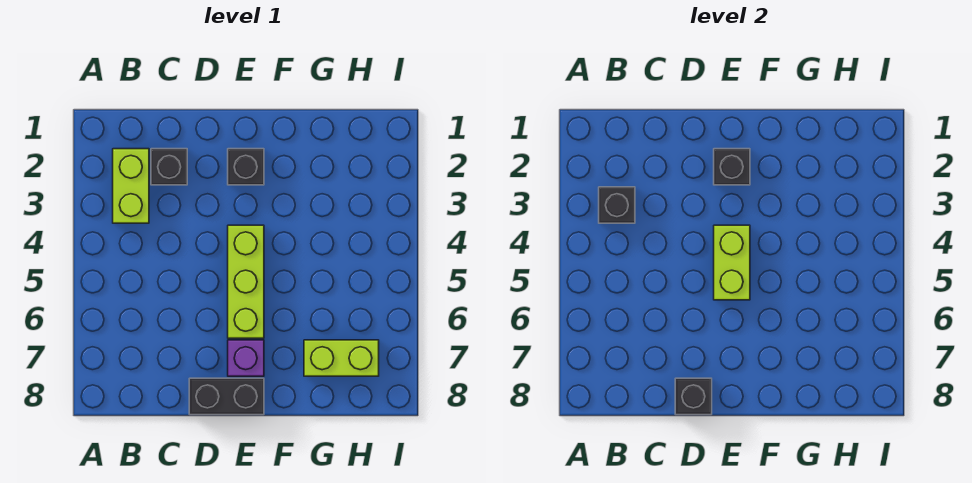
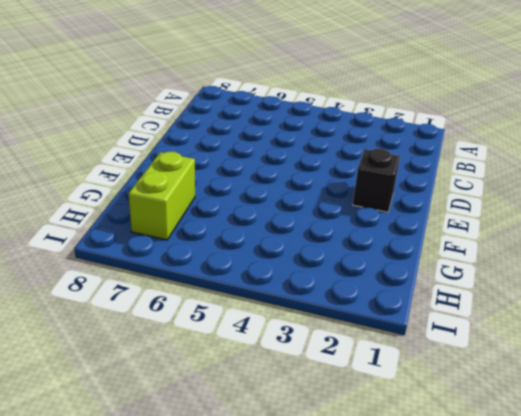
none -> lime brick B2:B3 level 1
none -> black brick C2 level 1

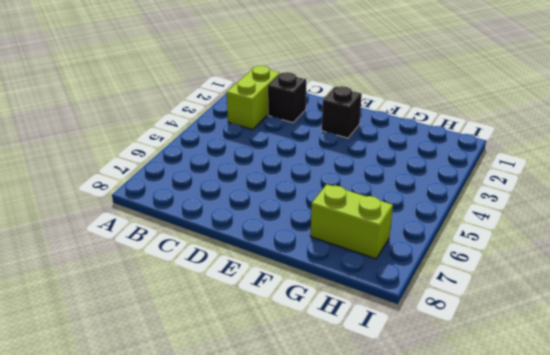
none -> black brick D8:E8 level 1
none -> lime brick E4:E6 level 1

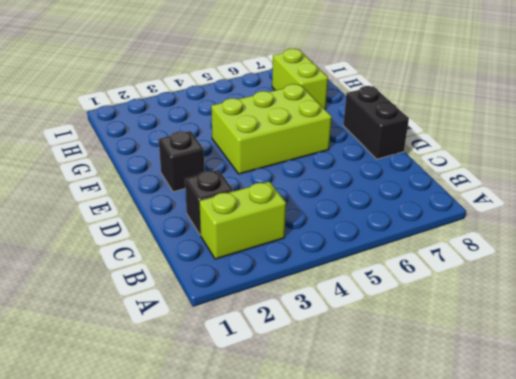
lime brick E4:F6 level 1 -> lime brick E4:E6 level 1
none -> purple brick E7 level 1
none -> black brick B3 level 2

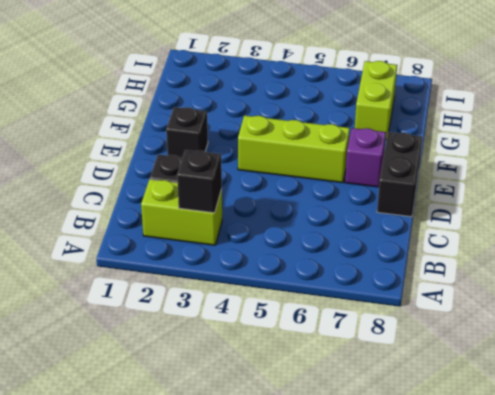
none -> black brick D8 level 2
none -> black brick E2 level 2

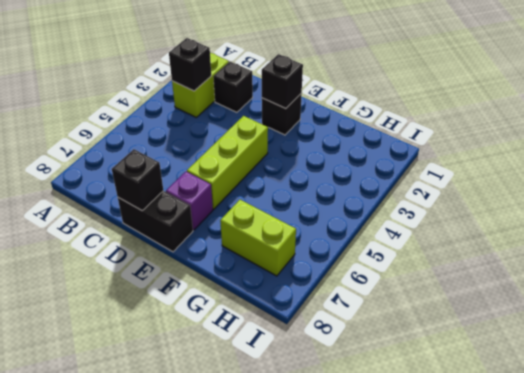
none -> lime brick E4:E5 level 2

